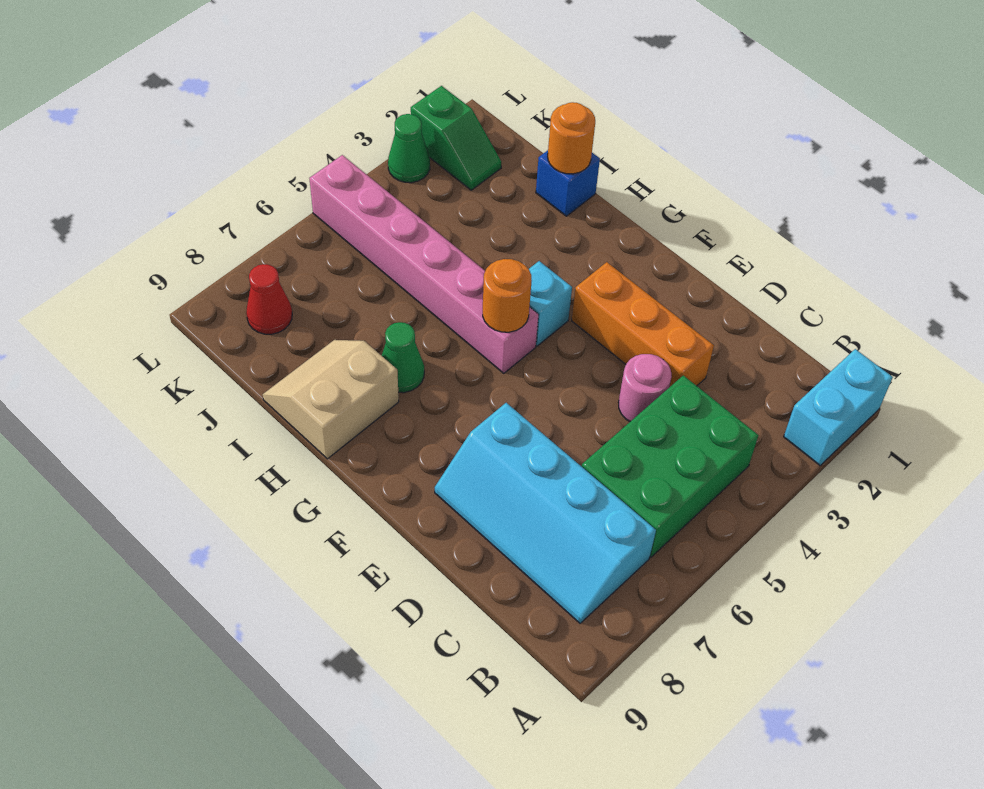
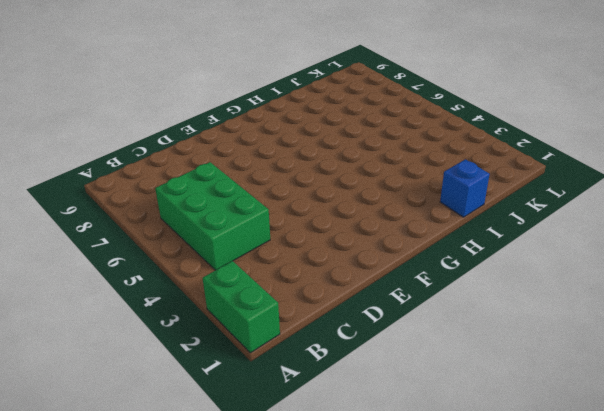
green brick A1:A2 level 1 -> cyan brick A1:A2 level 1
none -> cyan slope B7:E8 level 1 top 7
none -> orange brick D3:F3 level 1
none -> pink round brick D4 level 1

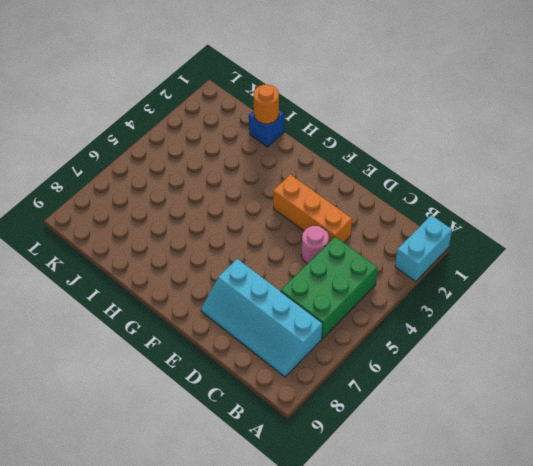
none -> cyan brick G4 level 1
none -> pink brick G5:L5 level 1
none -> green cone H7 level 1

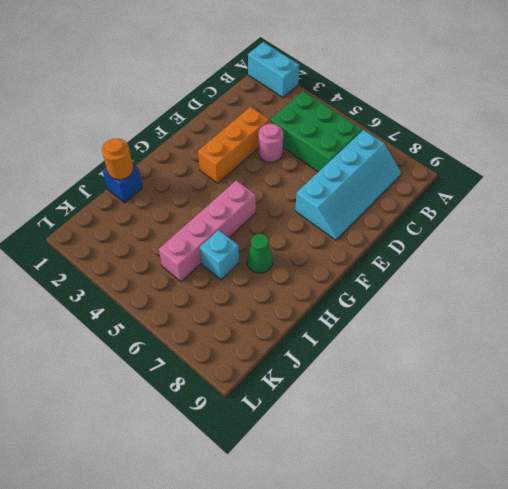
pink brick G5:J5 level 1 -> pink brick G5:L5 level 1
cyan brick I6 level 1 -> cyan brick G4 level 1
none -> tan slope H8:I9 level 1 top H
none -> green slope K2:L2 level 1 top L
none -> red cone K8 level 1

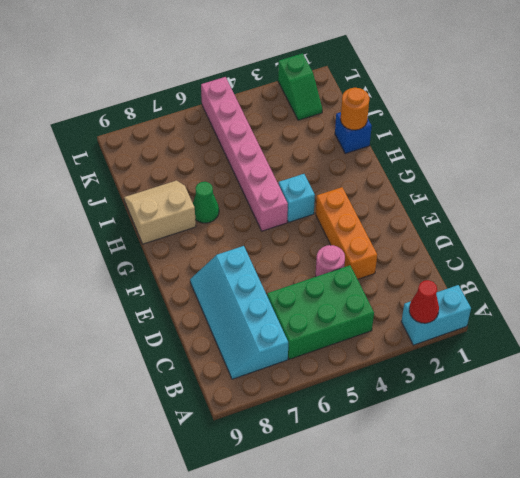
red cone A2 level 2 -> red cone K8 level 1
none -> green cone L3 level 1
none -> orange round brick G5 level 2

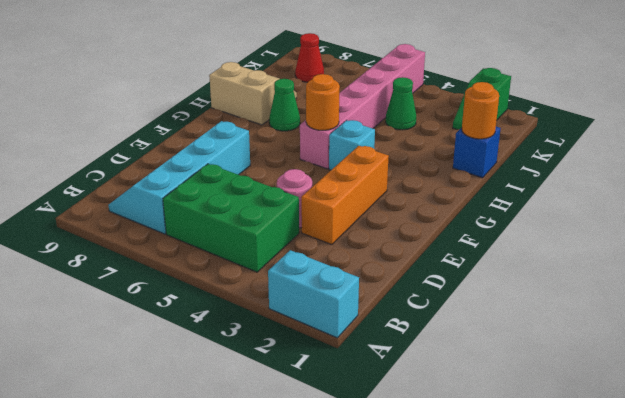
green cone J4 level 1 -> green cone L3 level 1

